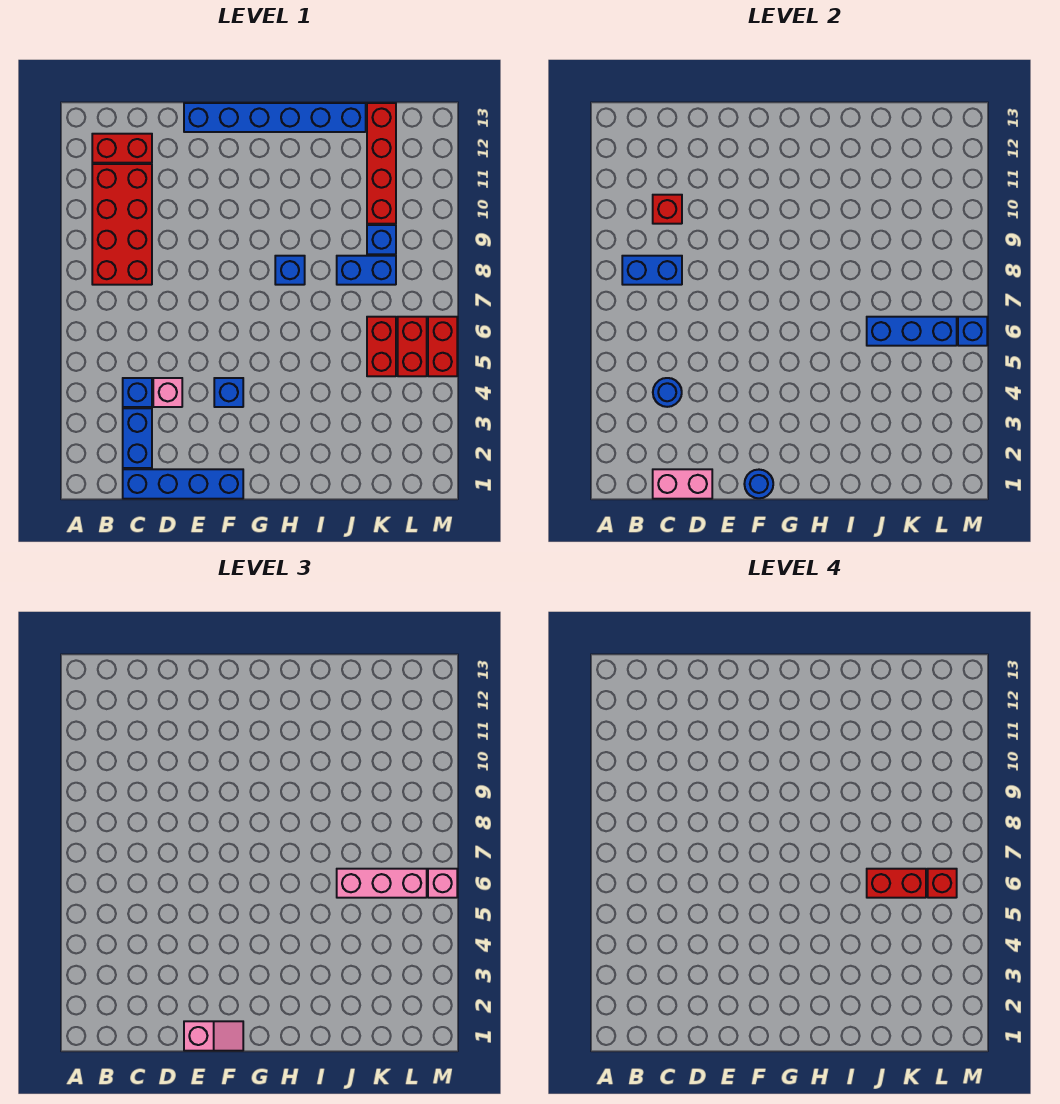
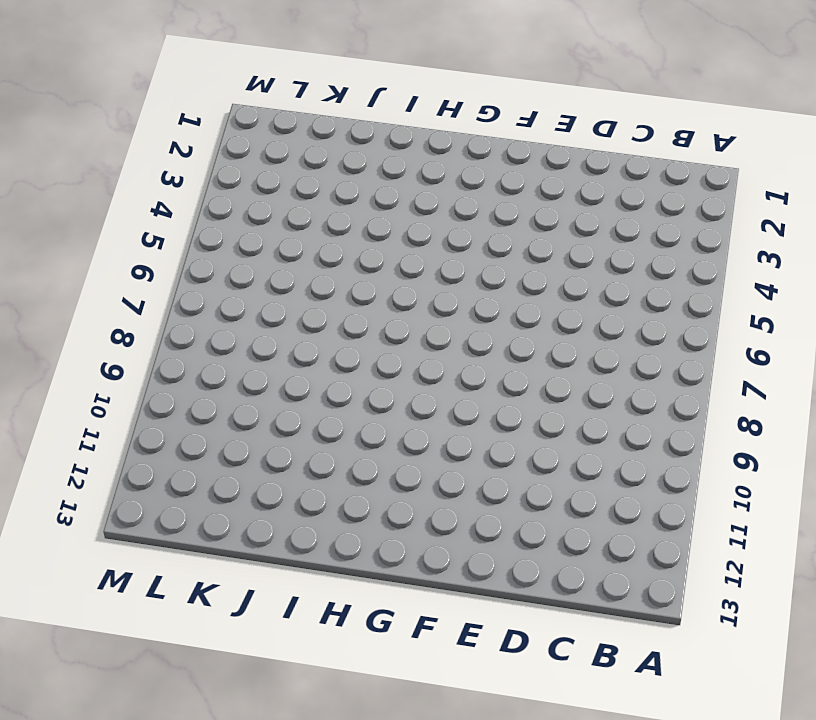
none -> red brick B8:C11 level 1
none -> red brick B12:C12 level 1
none -> blue brick C1:F1 level 1

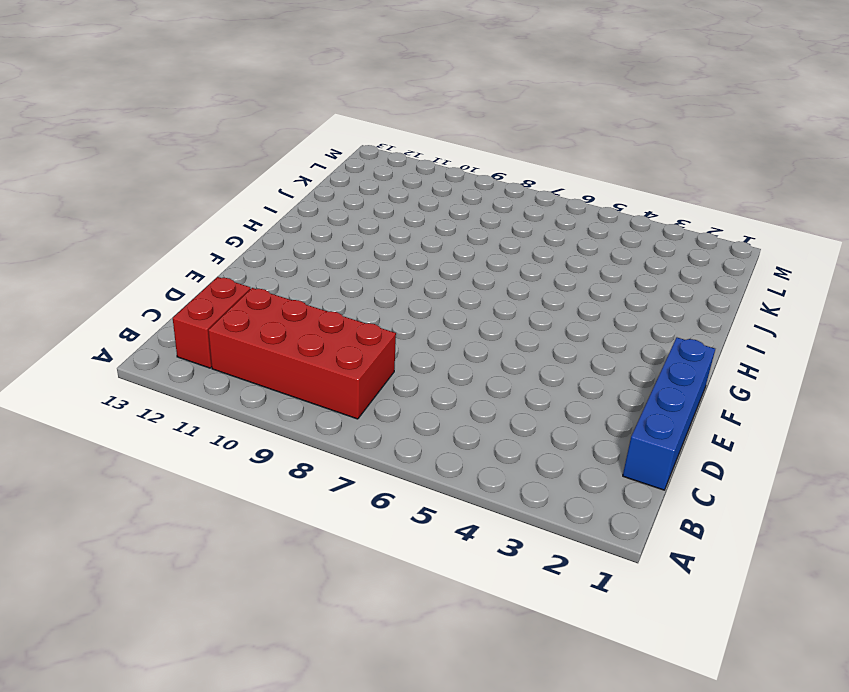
none -> blue brick C2:C3 level 1
none -> blue brick C4 level 1
none -> pink brick D4 level 1

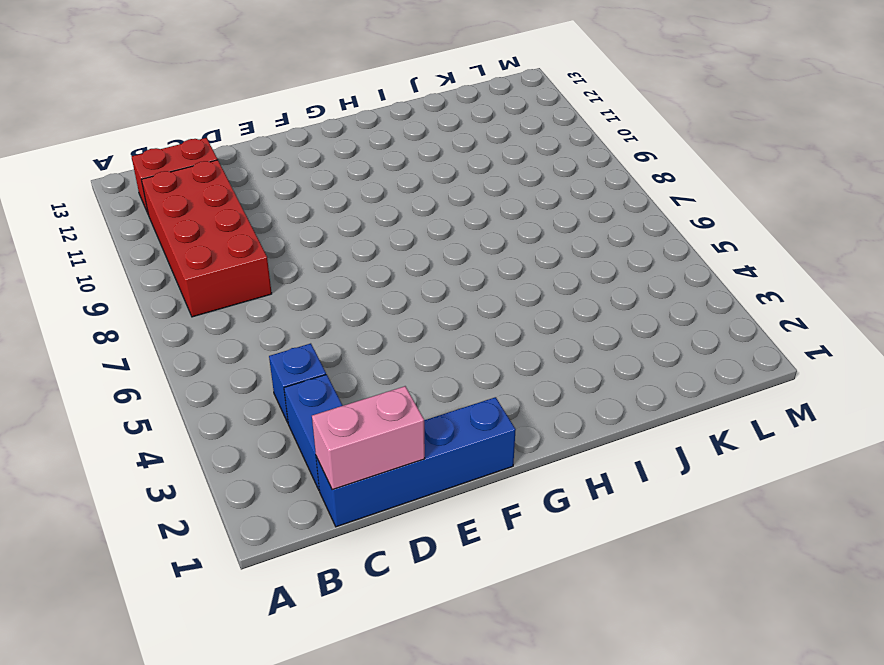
none -> pink brick D4 level 1
none -> blue brick E13:J13 level 1
none -> blue brick F4 level 1

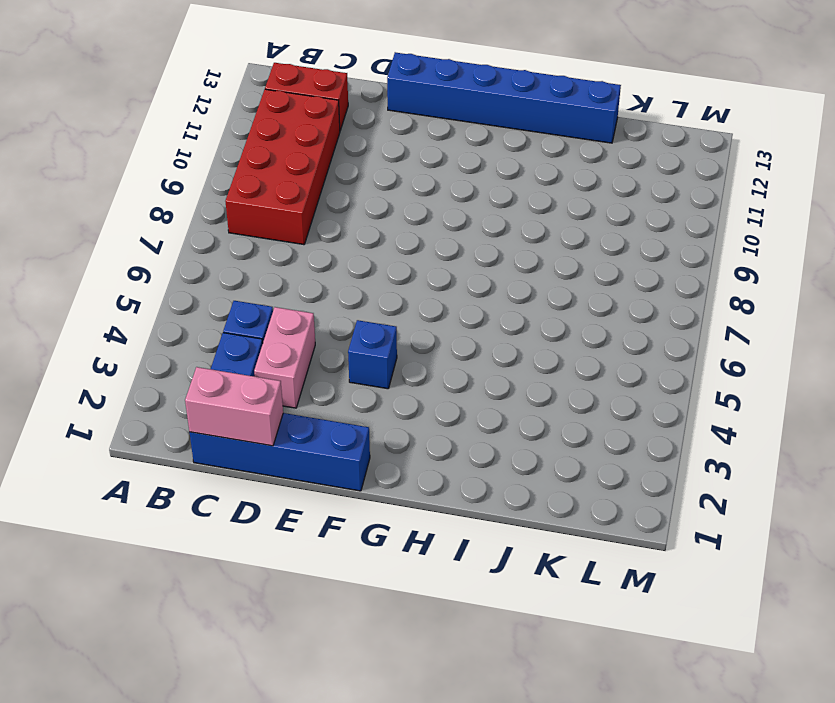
pink brick D3:D4 level 1 -> pink brick D4 level 1
none -> blue brick H8 level 1
none -> blue brick J8:K8 level 1
none -> red brick K5:K6 level 1

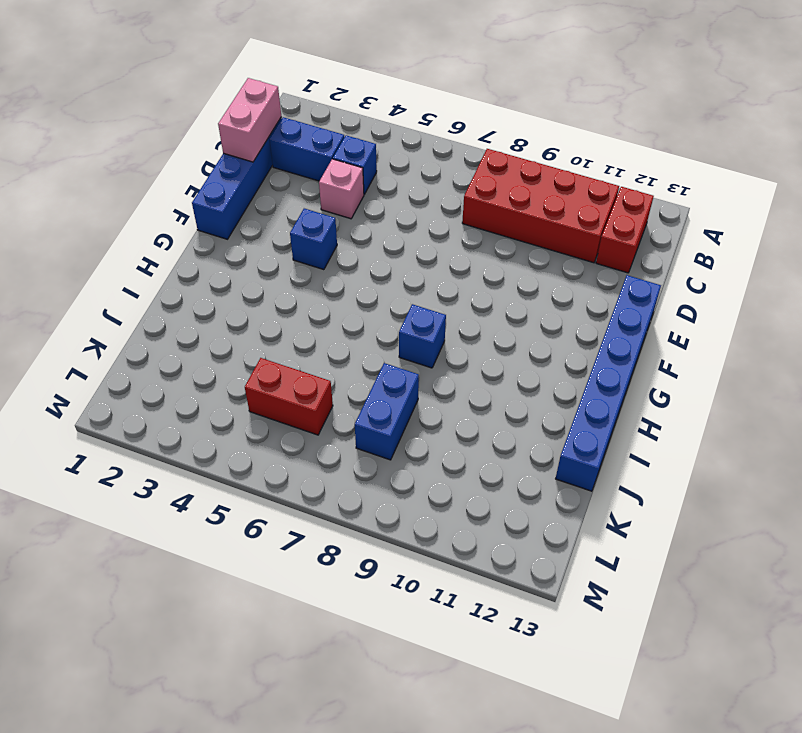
none -> blue brick K9 level 1
none -> red brick K10:K13 level 1
none -> red brick L5:L6 level 1

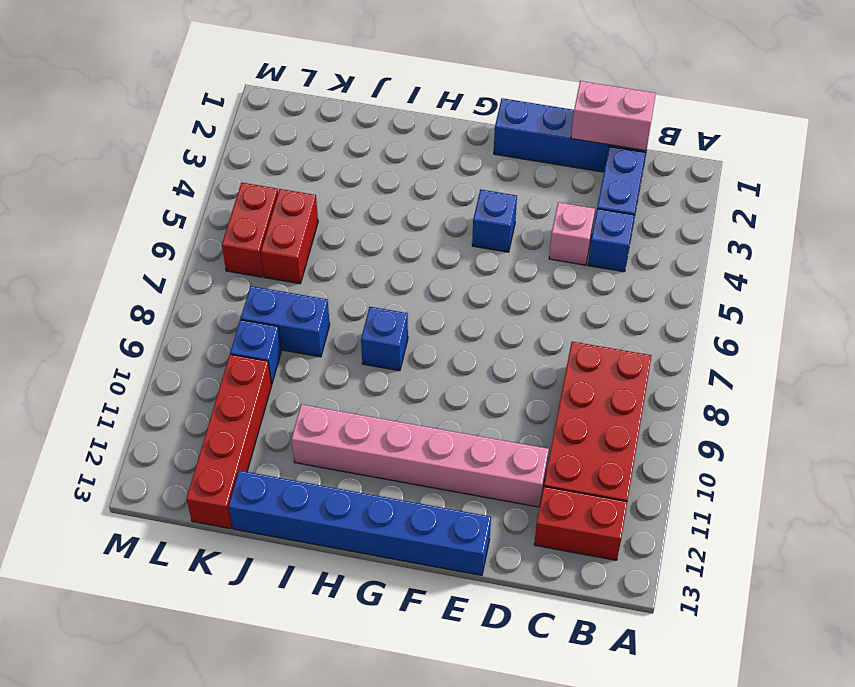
pink brick D11:I11 level 1 -> none
none -> red brick M5:M6 level 1
none -> blue brick B8:C8 level 2
none -> blue round brick C4 level 2

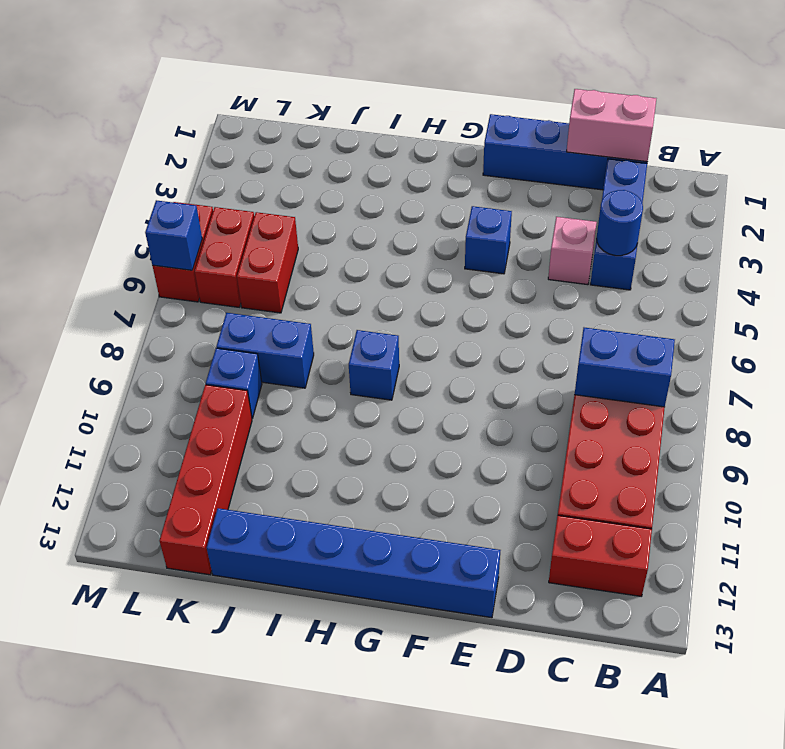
none -> red brick C10 level 2
none -> blue round brick F1 level 2
none -> blue brick J6:L6 level 2

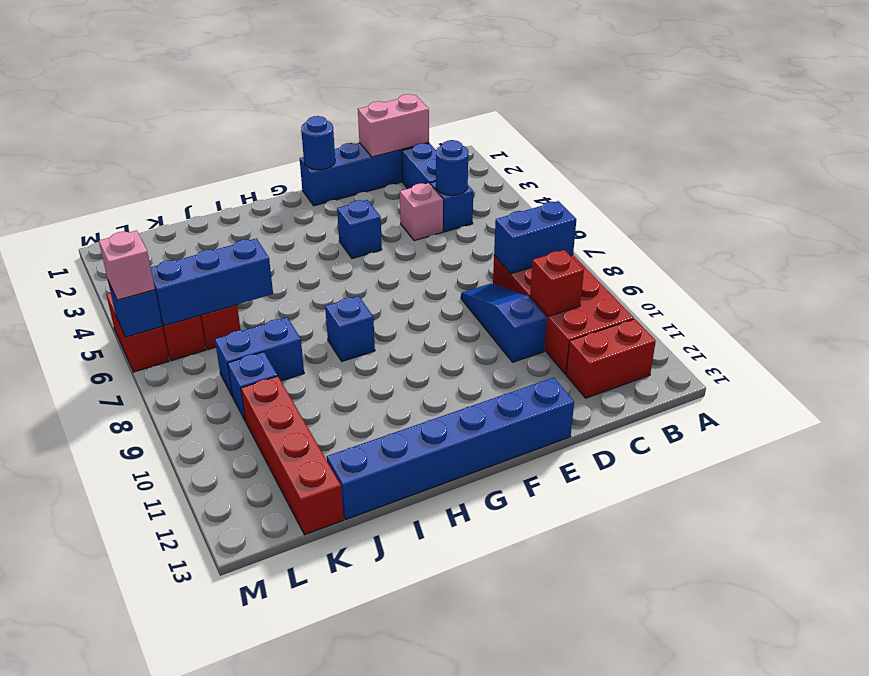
blue slope D8:D10 level 1 top 10 -> none
none -> pink slope E1:F1 level 3 top E
none -> pink brick J6:L6 level 3
none -> red brick J6:K6 level 4

